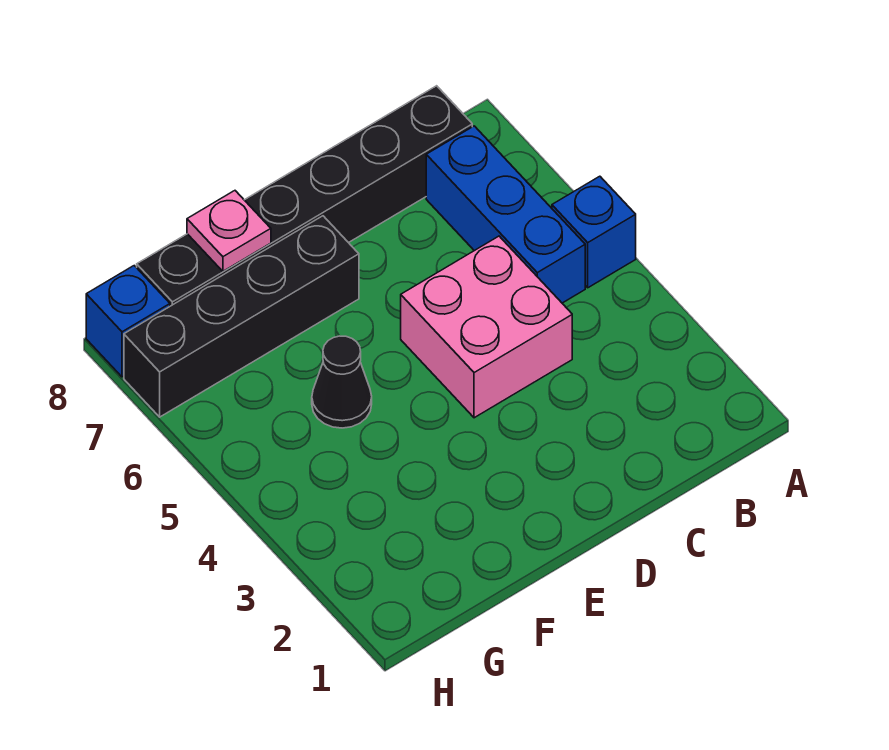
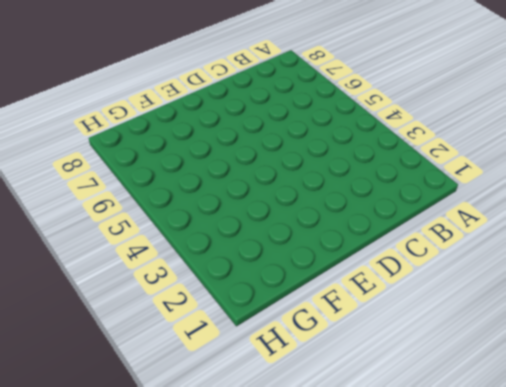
none -> blue brick A5 level 1
none -> blue brick B5:B7 level 1

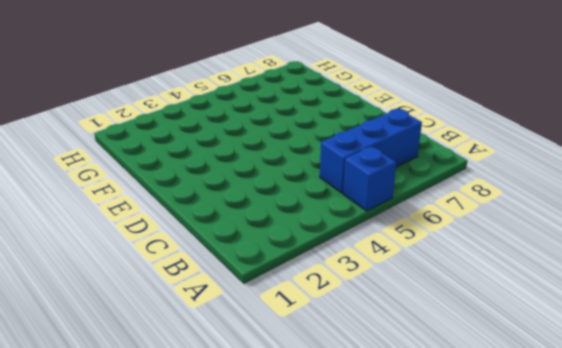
none -> black brick B8:G8 level 1
none -> pink brick C4:D5 level 1

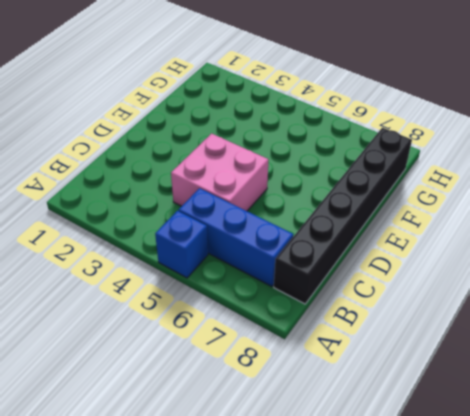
none -> black brick E7:H7 level 1
none -> black cone F5 level 1

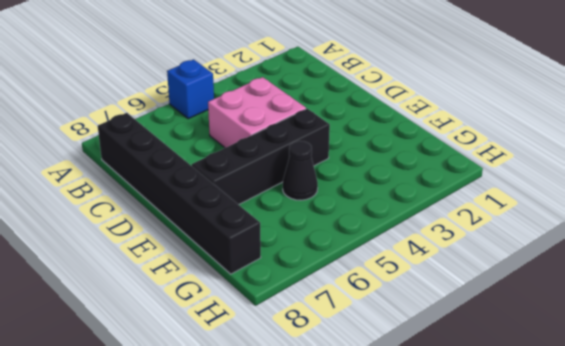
black brick E4:E7 level 1 -> black brick E7:H7 level 1
none -> blue brick B5:B7 level 1
none -> blue brick H8 level 1

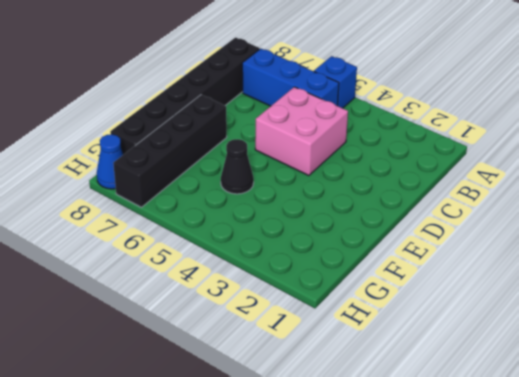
blue cone H8 level 1 -> blue brick H8 level 1
none -> pink plate F8 level 2

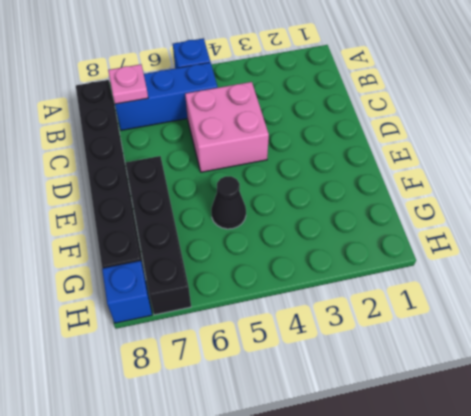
pink plate B7 level 2 -> pink plate F8 level 2

